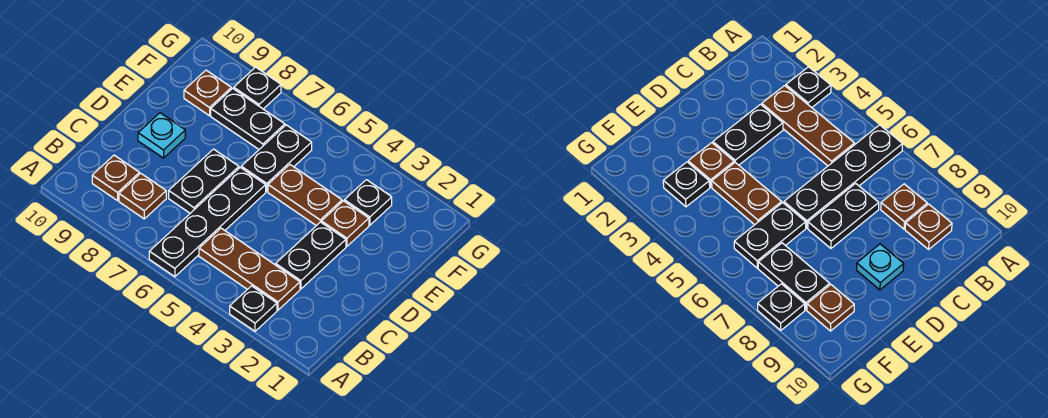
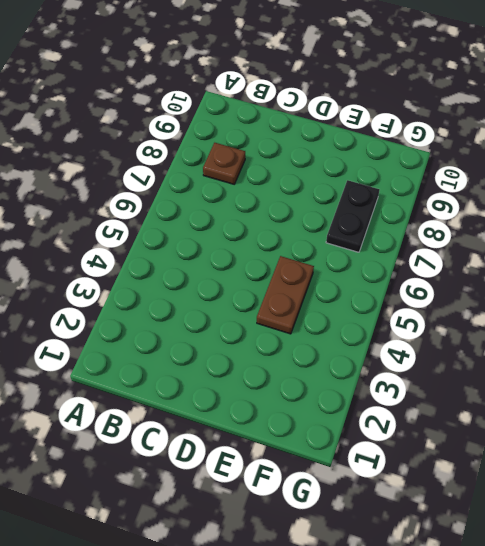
none -> black plate A3 level 1
none -> black plate A6:D6 level 1
none -> brown plate B3:B5 level 1

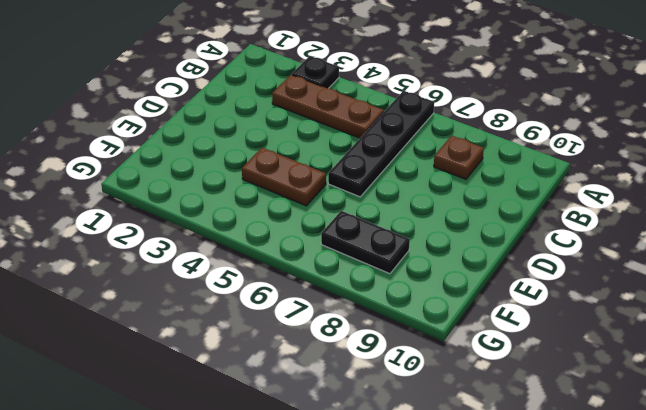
none -> brown plate B9 level 1
none -> black plate C3:D3 level 1
none -> black plate C7:D7 level 1

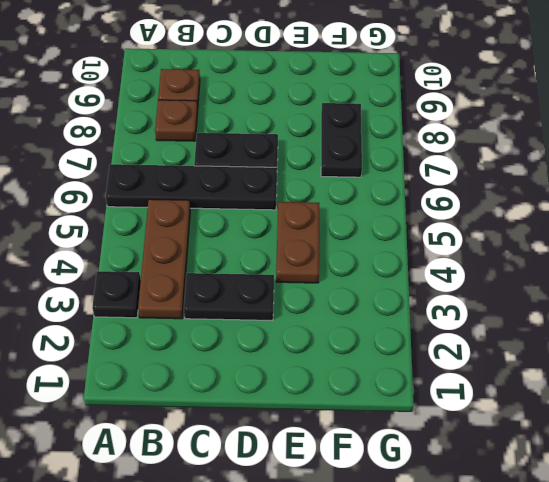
none -> cyan plate D9 level 1
none -> brown plate E3 level 1
none -> black plate E6:F6 level 1

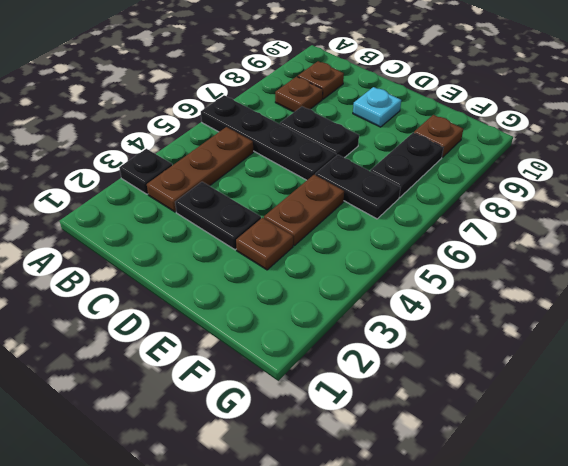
none -> black plate F3 level 1
none -> black plate G8 level 1

